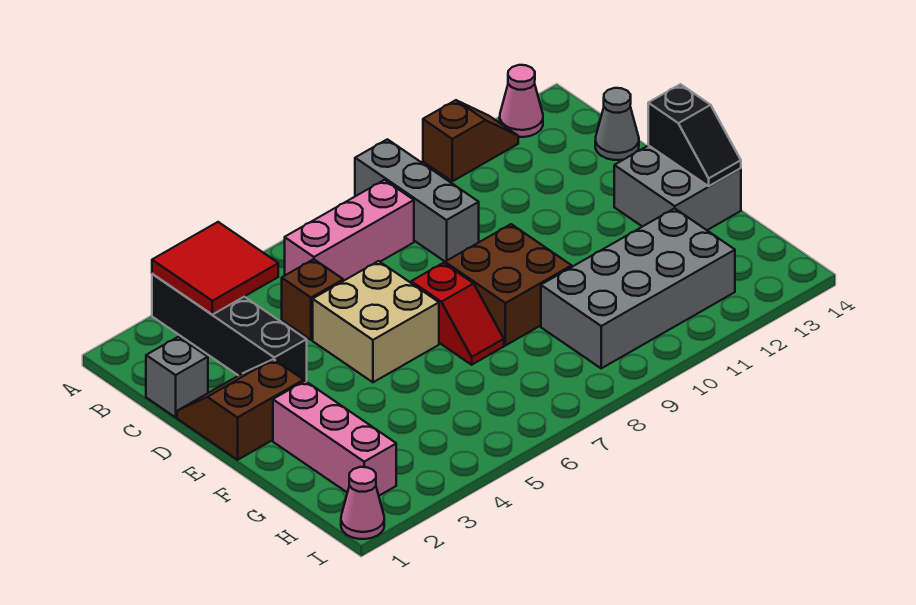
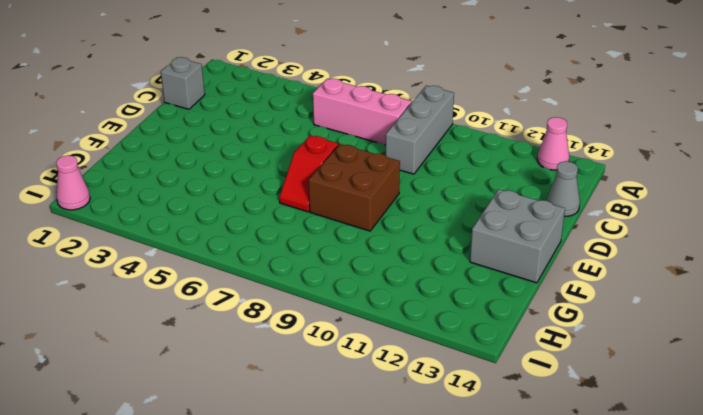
none -> black brick A3:D3 level 1
none -> brown slope A11:A12 level 1 top 11
none -> brown brick C5 level 1

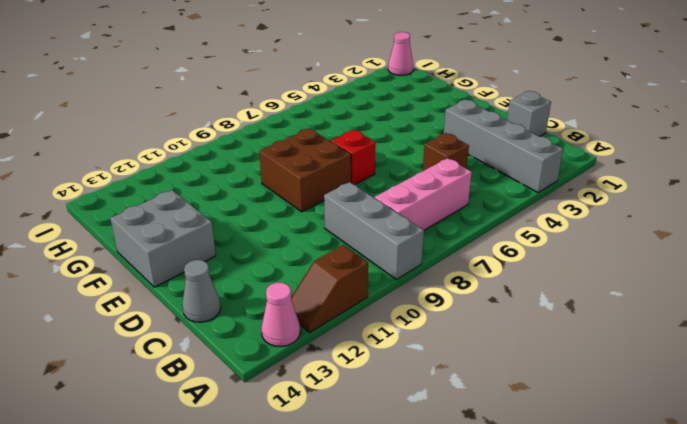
grey brick A3:D3 level 1 -> black brick A3:D3 level 1
none -> brown slope D1:E2 level 1 top E
none -> tan brick D5:E6 level 1
none -> pink brick F2:H2 level 1

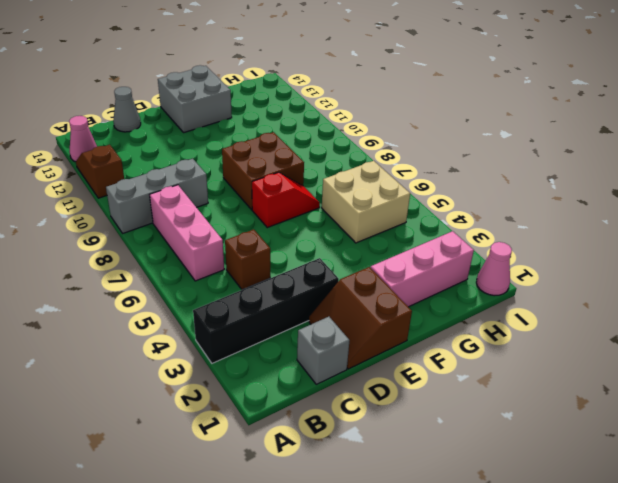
tan brick G5:H6 level 1 -> tan brick D5:E6 level 1
none -> grey brick G9:H12 level 1
none -> red tile A3:B4 level 2
none -> black slope E14:F14 level 2 top E

